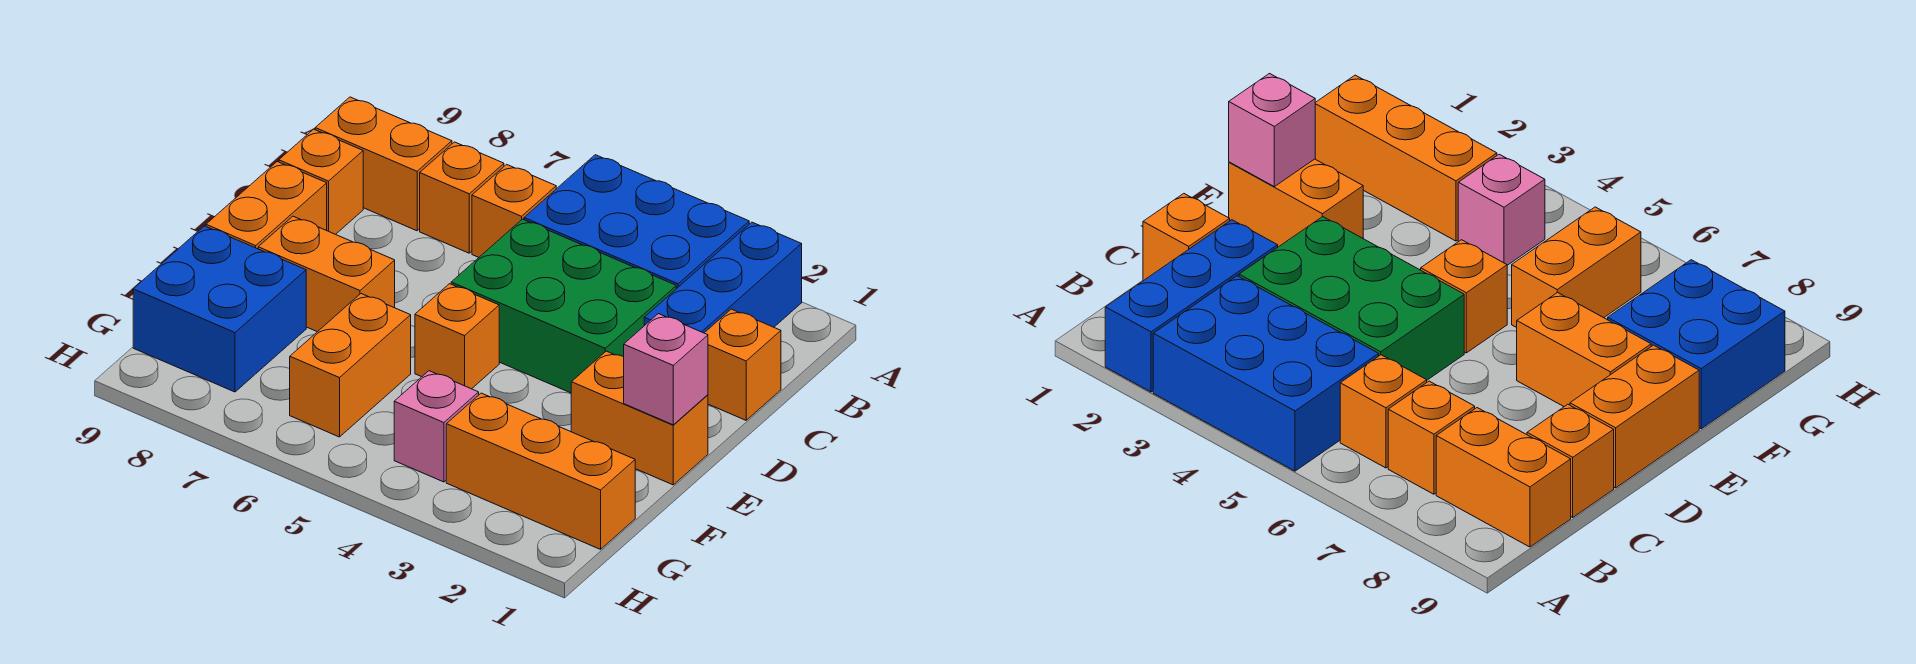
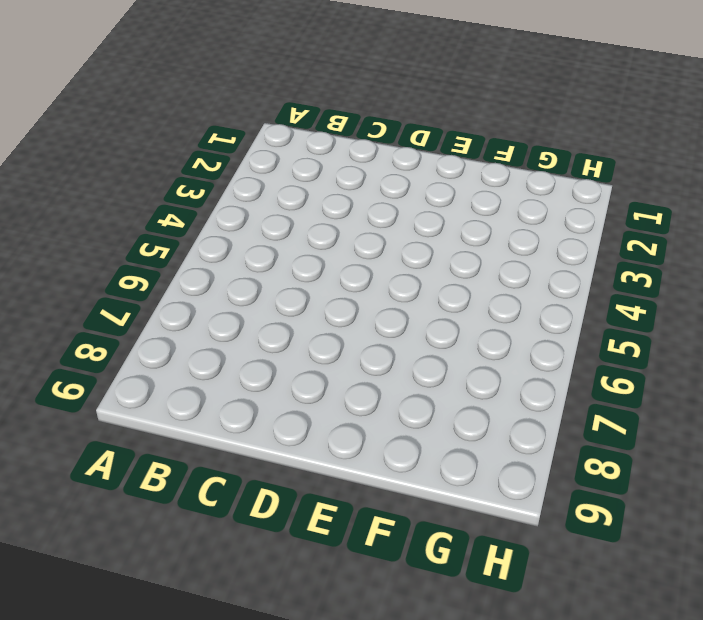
none -> blue brick A2:C2 level 1
none -> blue brick A3:B5 level 1
none -> orange brick B6 level 1

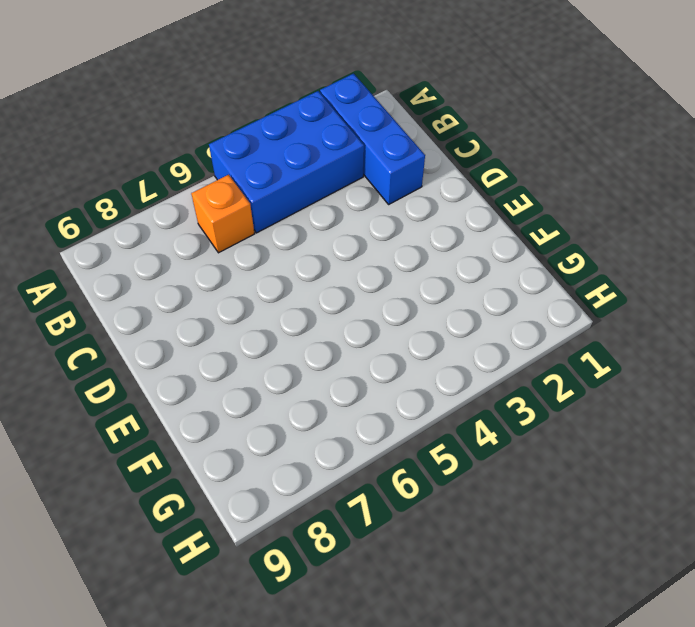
none -> orange brick B7 level 1
none -> orange brick B8:B9 level 1
none -> orange brick C1 level 1

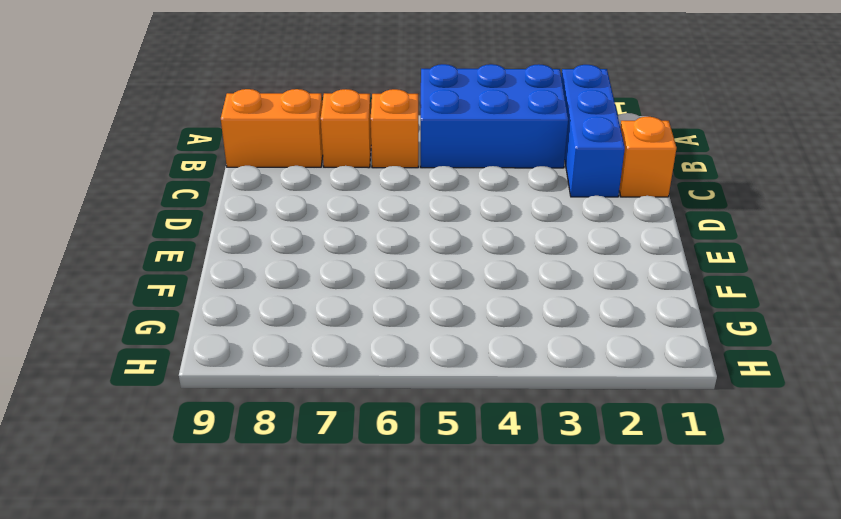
none -> green brick C3:D5 level 1
none -> orange brick C9 level 1
none -> orange brick D9:E9 level 1

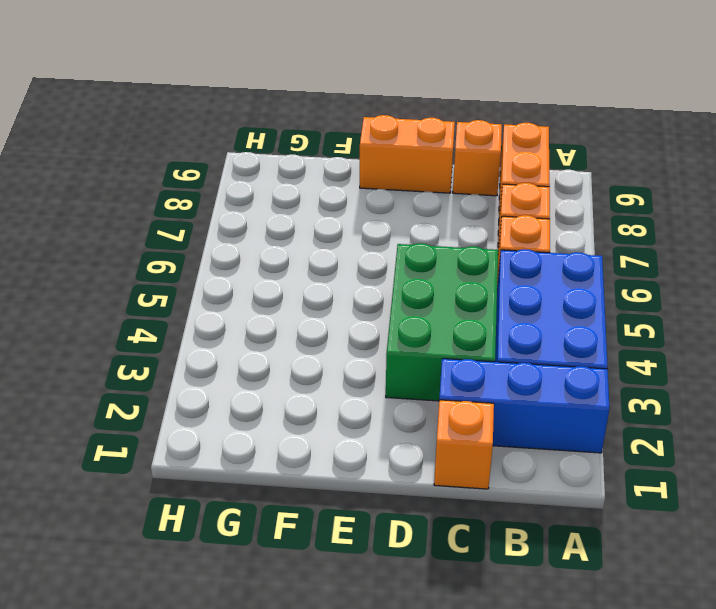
none -> orange brick E1:E2 level 1
none -> orange brick E5 level 1
none -> orange brick E7:E8 level 1

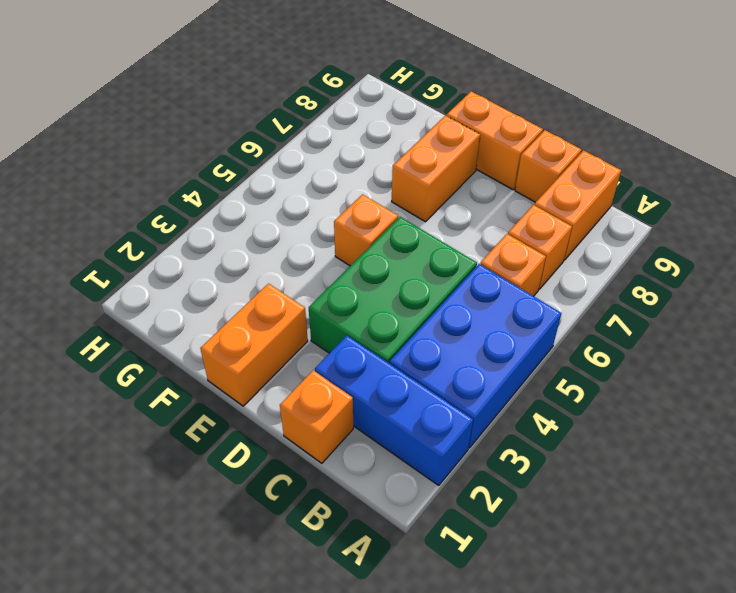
none -> orange brick F6:G6 level 1
none -> blue brick F8:G9 level 1
none -> orange brick G1:G3 level 1

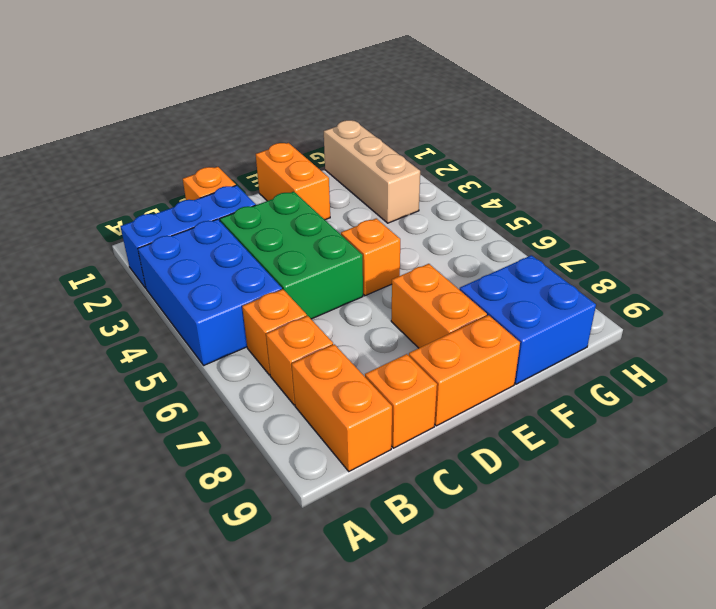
tan brick G1:G3 level 1 -> orange brick G1:G3 level 1
none -> orange brick F6:G6 level 1
none -> pink brick G4 level 1
none -> pink brick E1 level 2

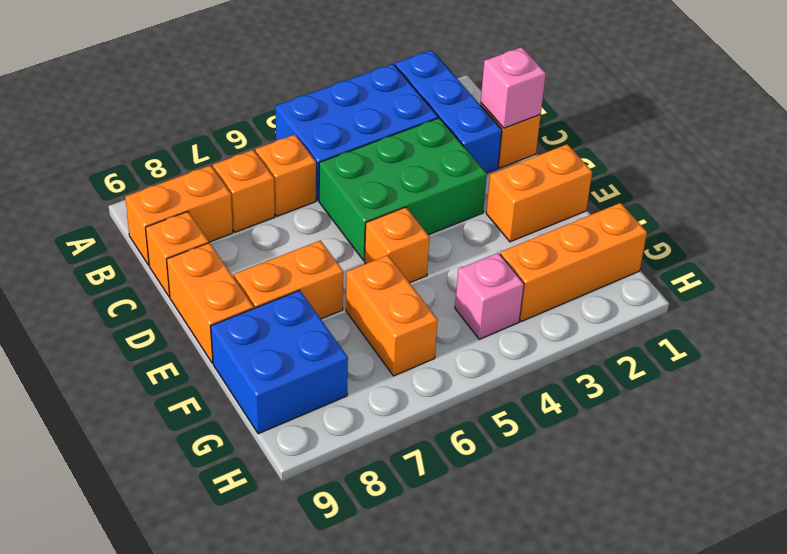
pink brick C1 level 2 -> pink brick E1 level 2

